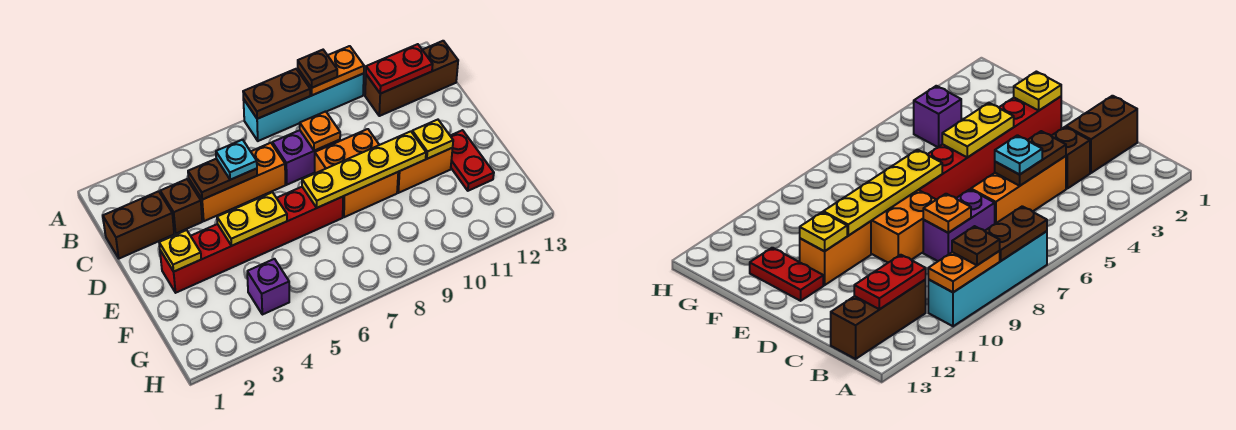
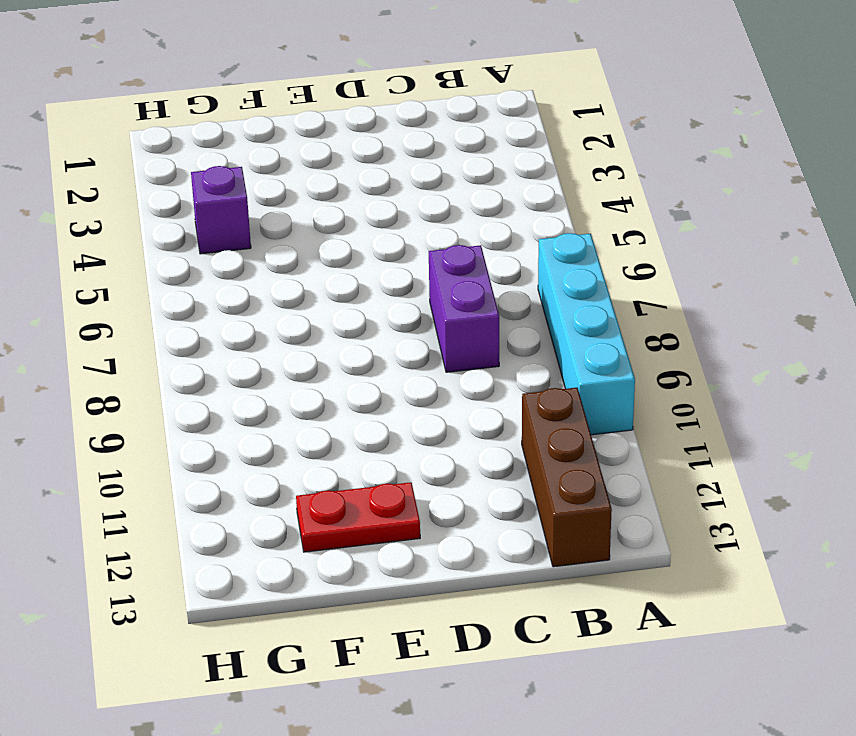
none -> brown brick C1:C2 level 1
none -> brown brick C3 level 1
none -> orange brick C4:C6 level 1

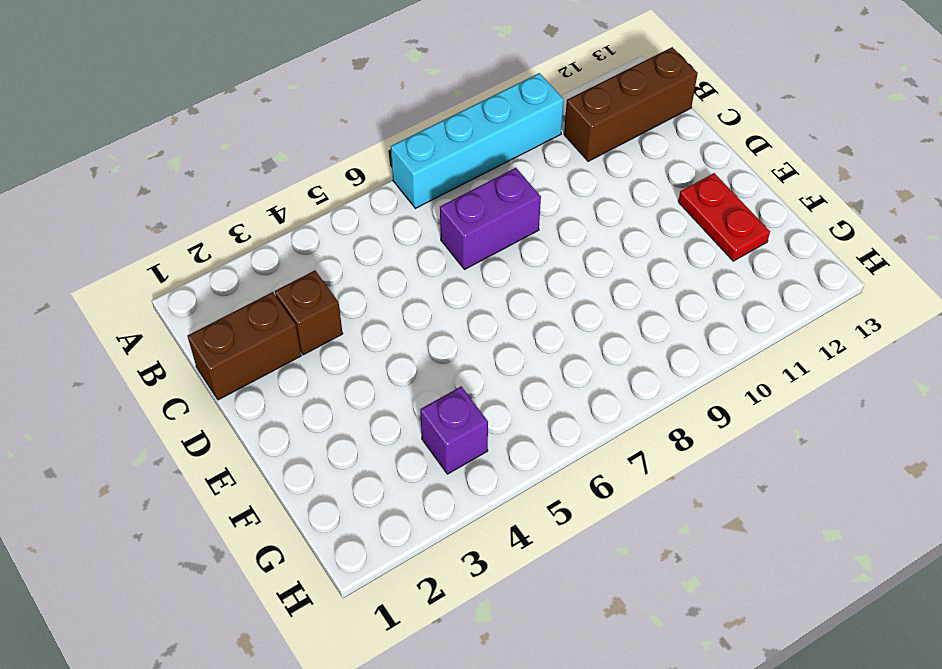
none -> orange brick C4:C6 level 1
none -> orange brick D8:E9 level 1
none -> red brick E2:E7 level 1

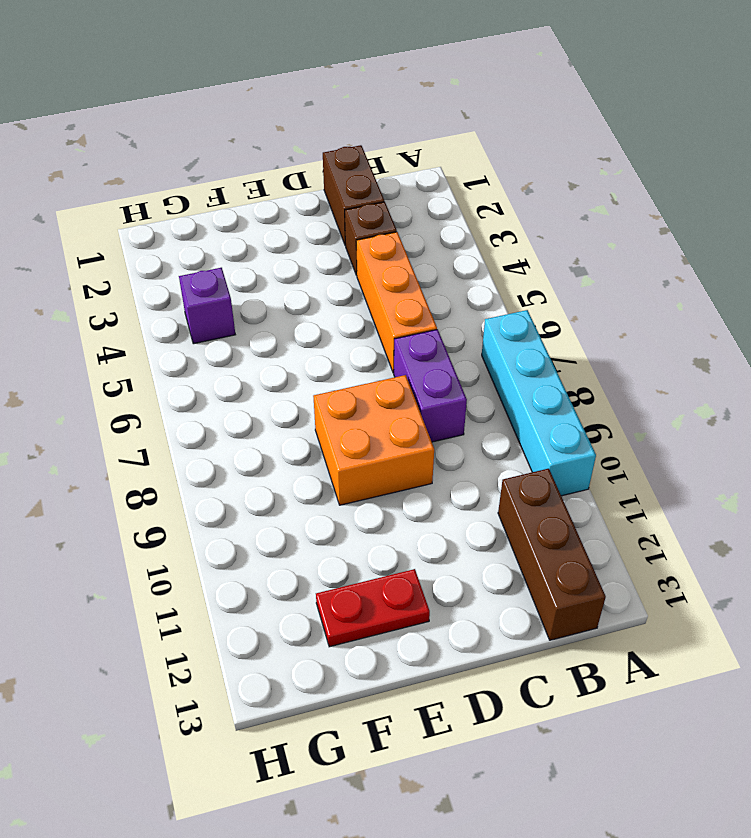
none -> red brick E2:E7 level 1
none -> orange brick E10:E11 level 1
none -> brown plate A7:A8 level 2

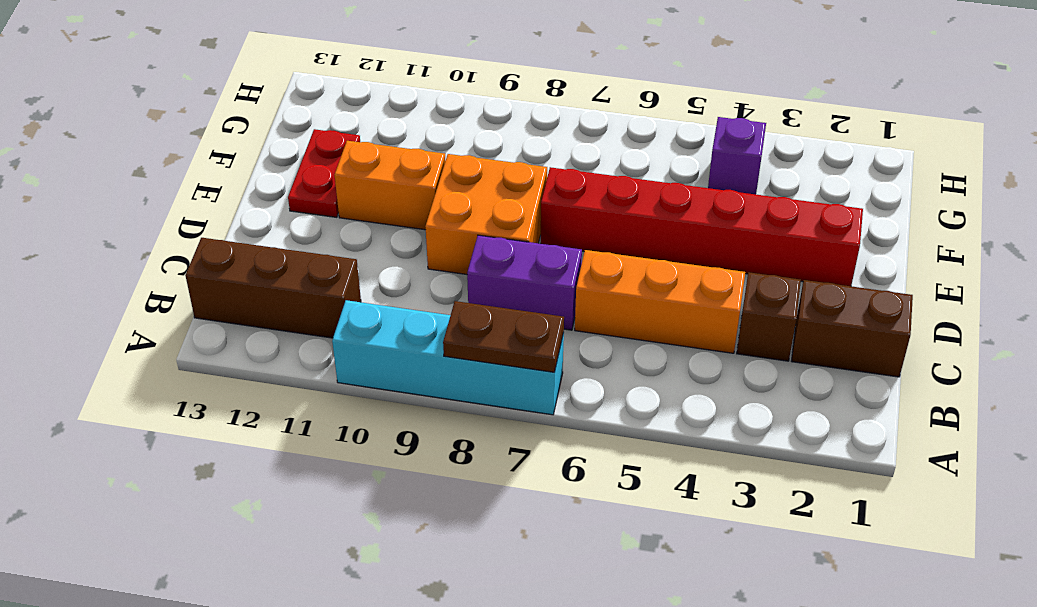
none -> orange plate A9:A10 level 2
none -> red plate B11:B12 level 2
none -> brown plate C4:C5 level 2

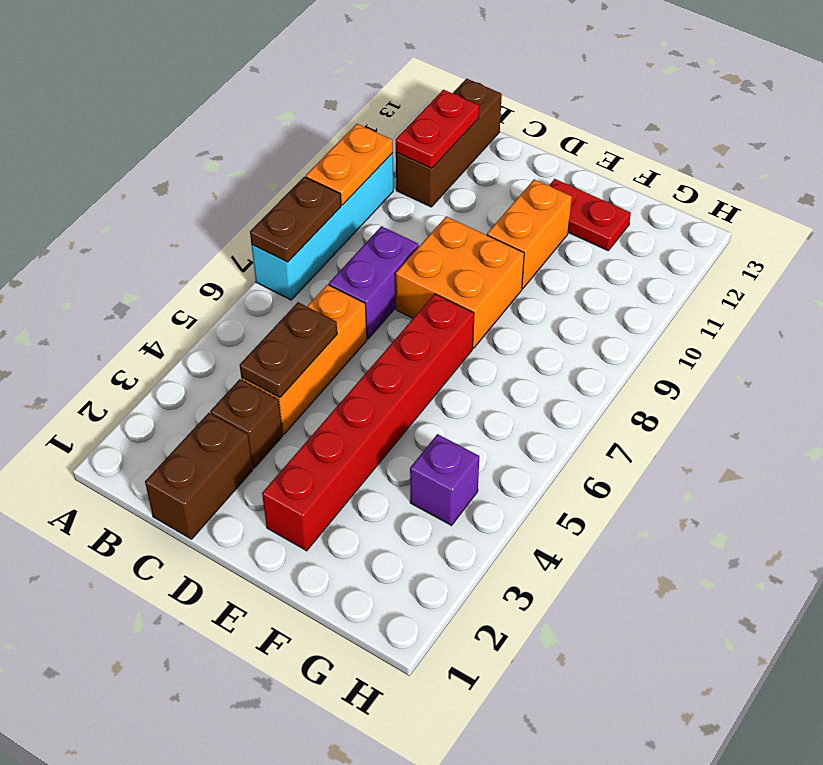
none -> orange plate C8 level 2
none -> yellow plate E2 level 2
none -> yellow plate E4:E5 level 2

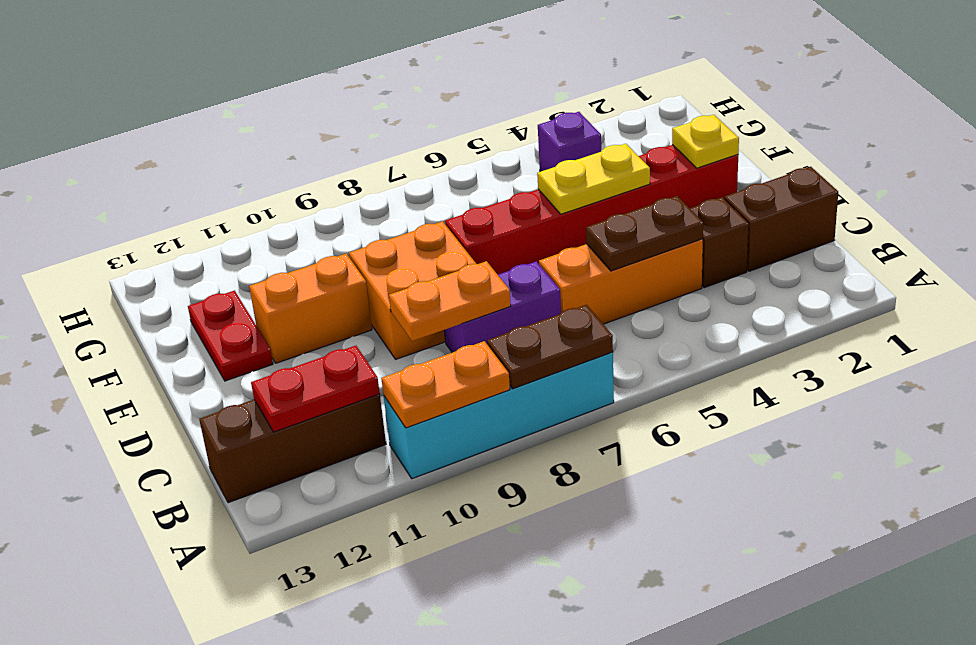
orange plate C8:C9 level 2 -> orange plate C8 level 2
none -> yellow plate E7:E10 level 2
none -> yellow plate E11 level 2
none -> brown plate A9 level 3

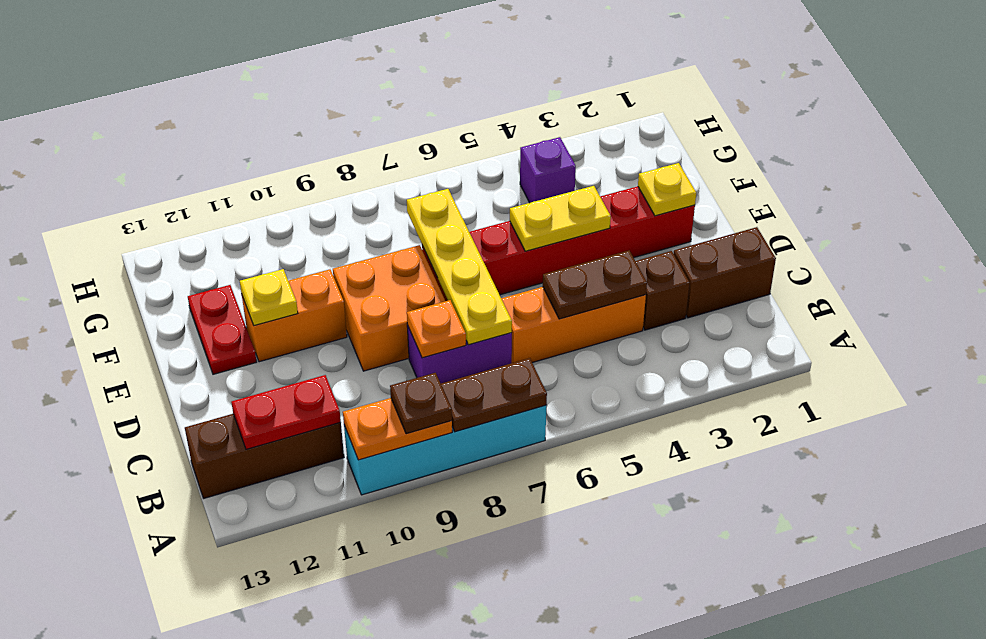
yellow plate C7:F7 level 2 -> yellow plate E7:E10 level 2
none -> cyan plate C5 level 3

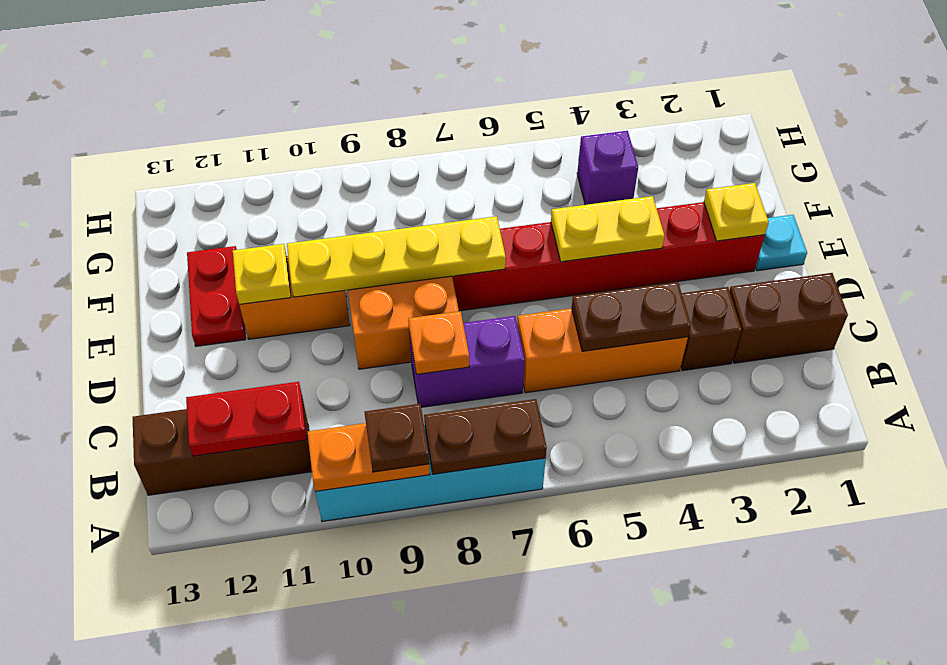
cyan plate E1 level 1 -> cyan plate C5 level 3

